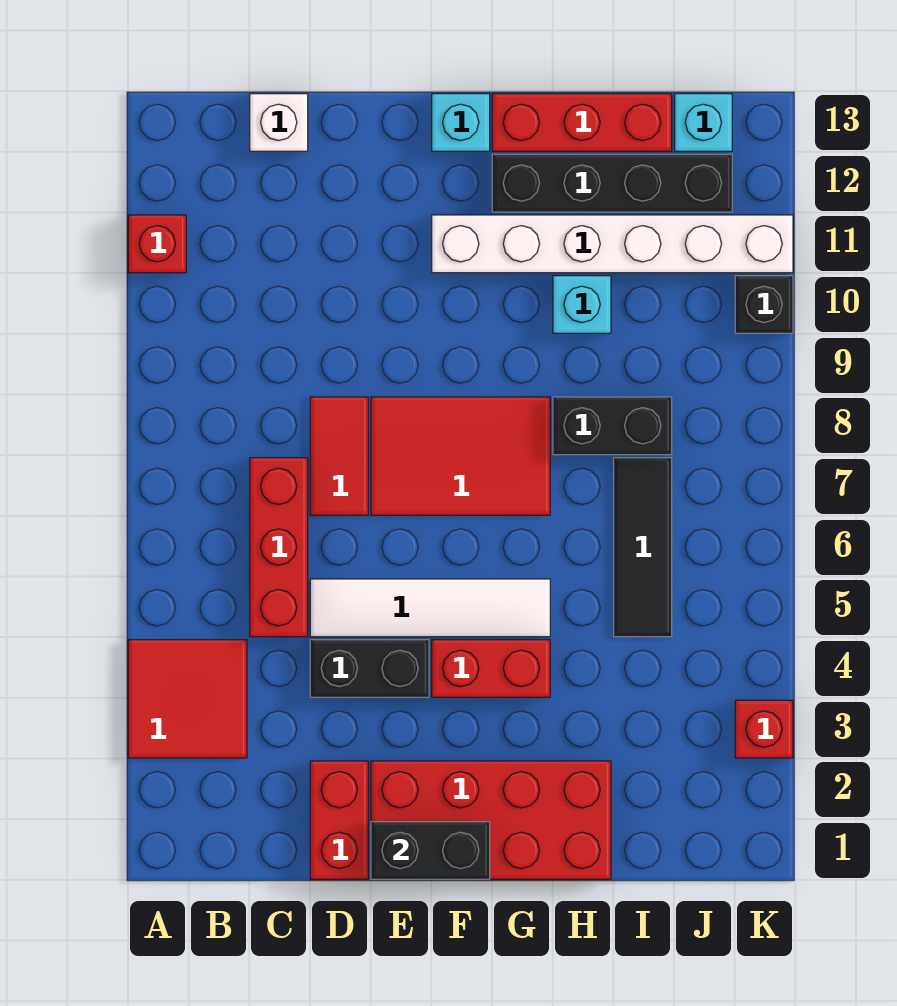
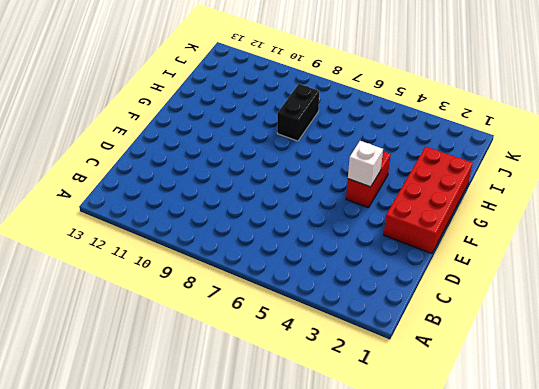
white brick F4 level 2 -> white brick C13 level 1
none -> red tile A3:B4 level 1
none -> red brick A11 level 1
none -> red brick C5:C7 level 1

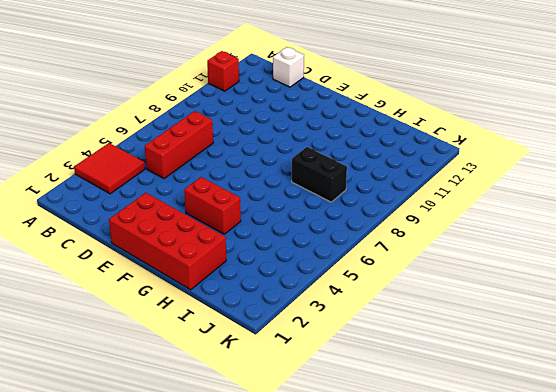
none -> red brick D1:D2 level 1
none -> black brick D4:E4 level 1
none -> white tile D5:G5 level 1

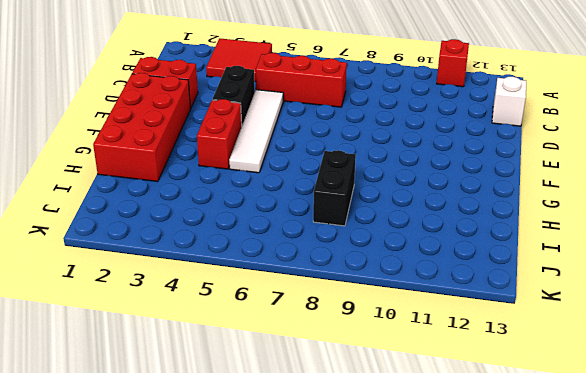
none -> red tile D7:D8 level 1
none -> red tile E7:G8 level 1
none -> white brick F11:K11 level 1

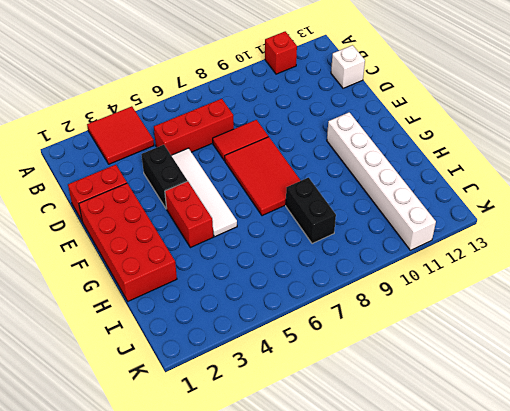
none -> cyan brick F13 level 1
none -> black brick G12:J12 level 1
none -> red brick G13:I13 level 1

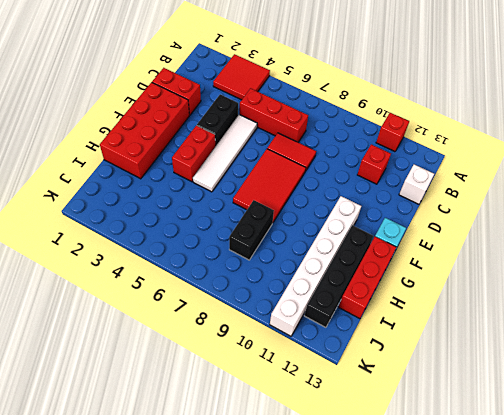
red brick C11 level 1 -> red brick K3 level 1
none -> cyan brick H10 level 1
none -> black tile I5:I7 level 1
none -> cyan brick J13 level 1

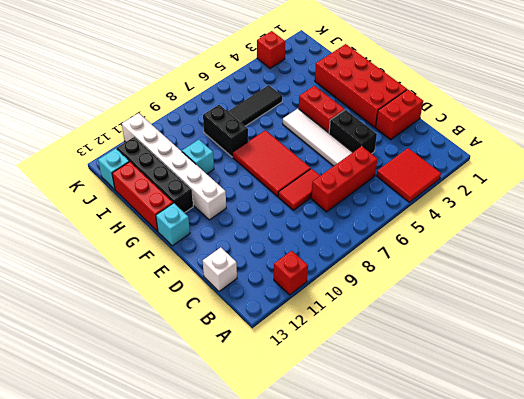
none -> black brick K10 level 1
none -> black brick E1:F1 level 2

